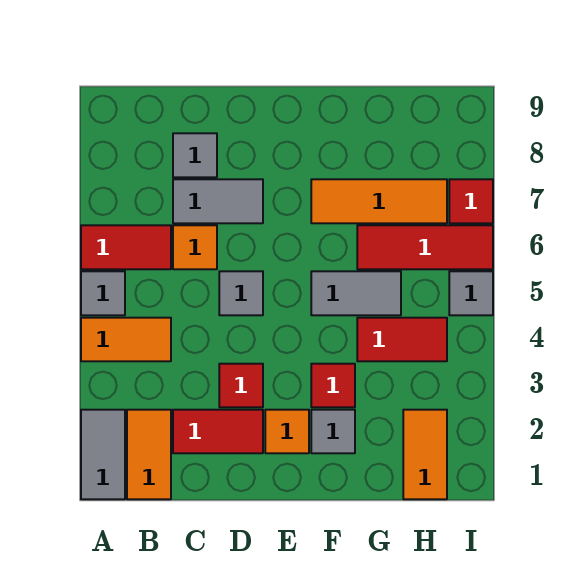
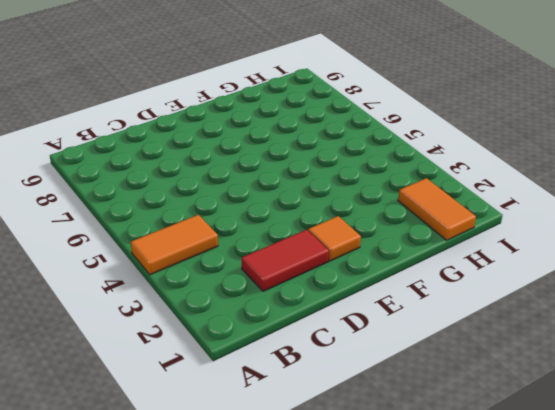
none -> grey tile A1:A2 level 1
none -> grey tile A5 level 1
none -> red tile A6:B6 level 1

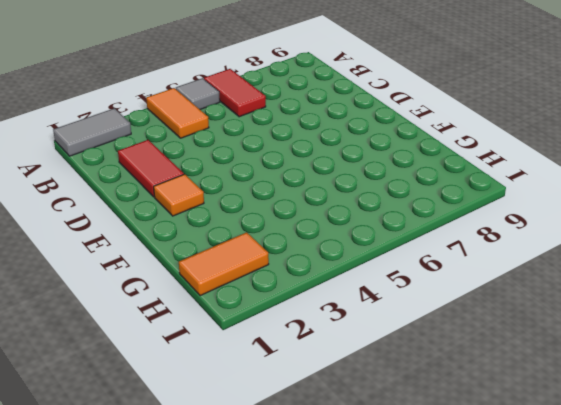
none -> orange tile B1:B2 level 1
none -> orange tile C6 level 1
none -> grey tile C7:D7 level 1

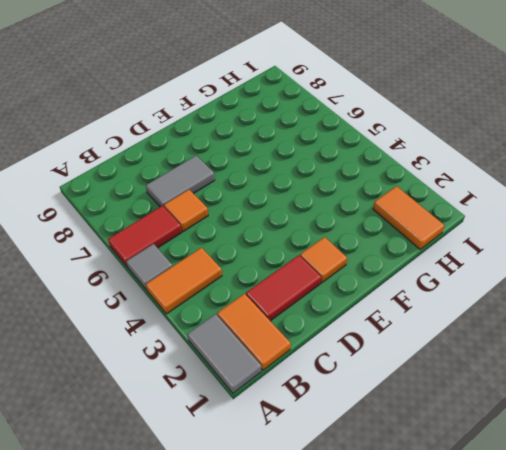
none -> grey tile C8 level 1
none -> red tile D3 level 1
none -> grey tile D5 level 1

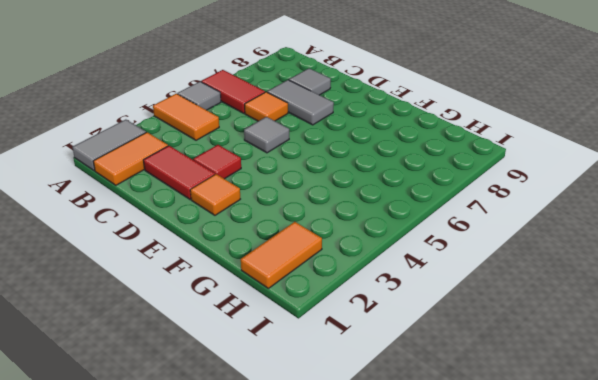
none -> grey tile F2 level 1
none -> red tile F3 level 1
none -> grey tile F5:G5 level 1

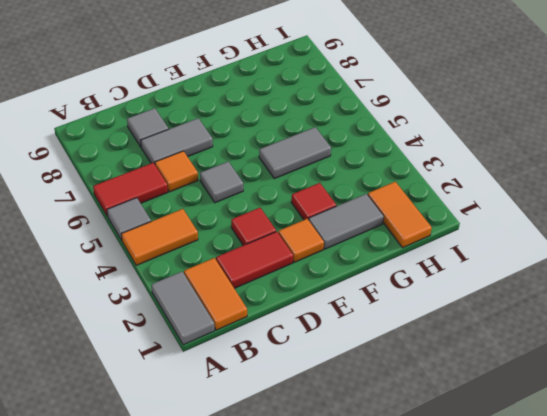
grey tile F2:G2 level 1 -> grey tile F2 level 1
none -> orange tile F7:H7 level 1
none -> red tile G4:H4 level 1
none -> red tile G6:I6 level 1

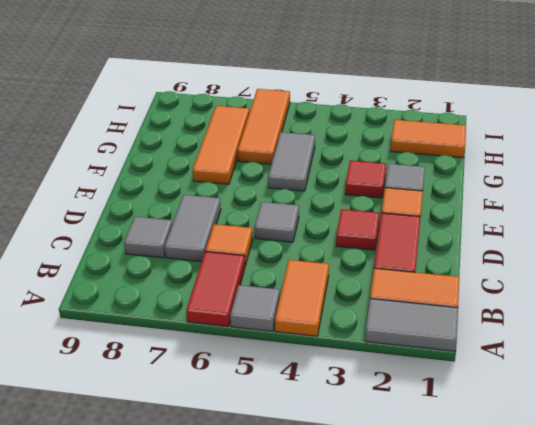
orange tile G6:I6 level 1 -> red tile G6:I6 level 1
none -> red tile G4:H4 level 1
none -> grey tile I5 level 1
none -> red tile I7 level 1

